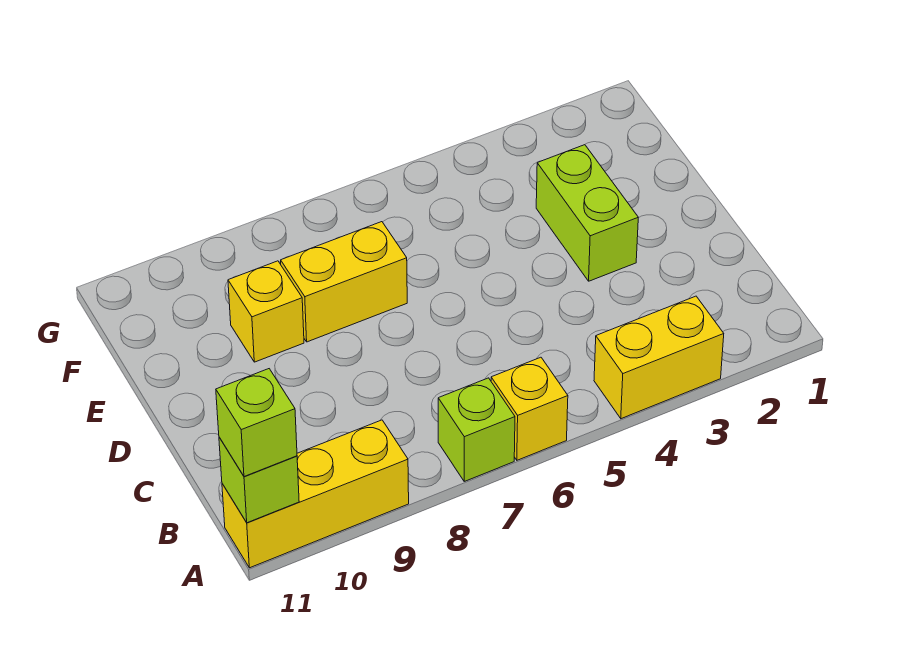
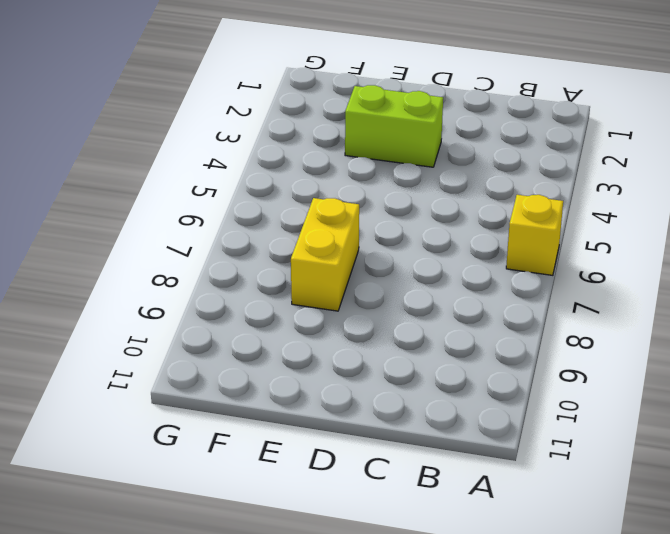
none -> yellow brick A3:A4 level 1
none -> lime brick A7 level 1

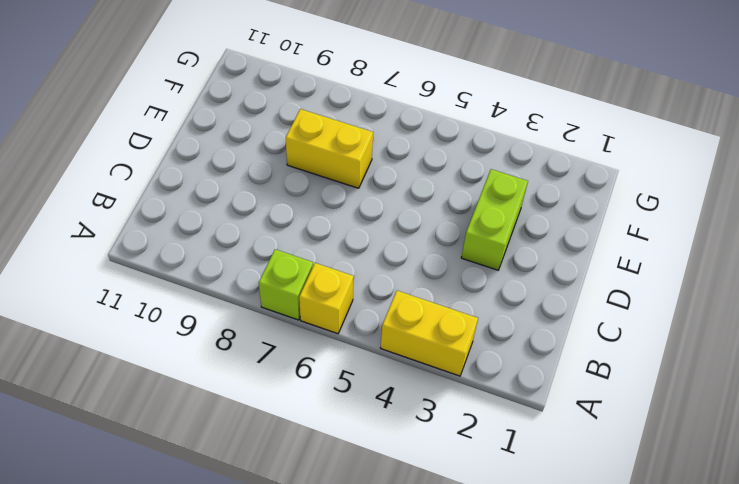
none -> yellow brick A9:A11 level 1
none -> yellow brick E9 level 1

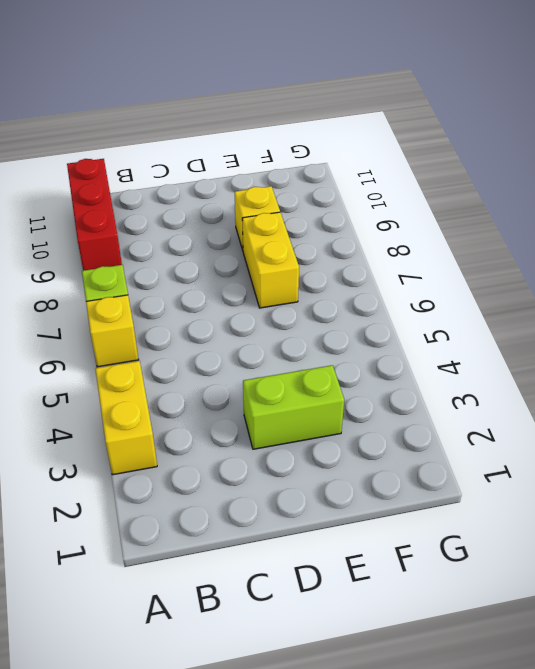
red brick A9:A11 level 1 -> yellow brick A9:A11 level 1
none -> lime brick A11 level 2
none -> lime brick A11 level 3

